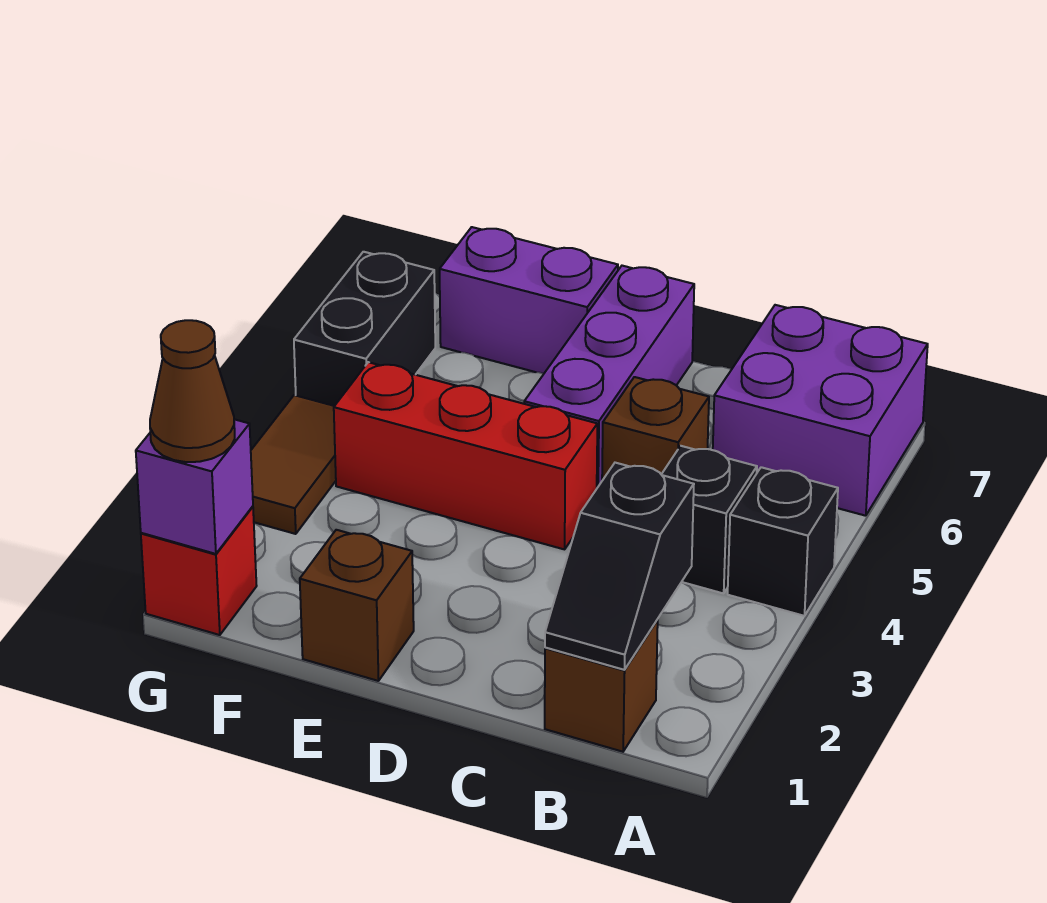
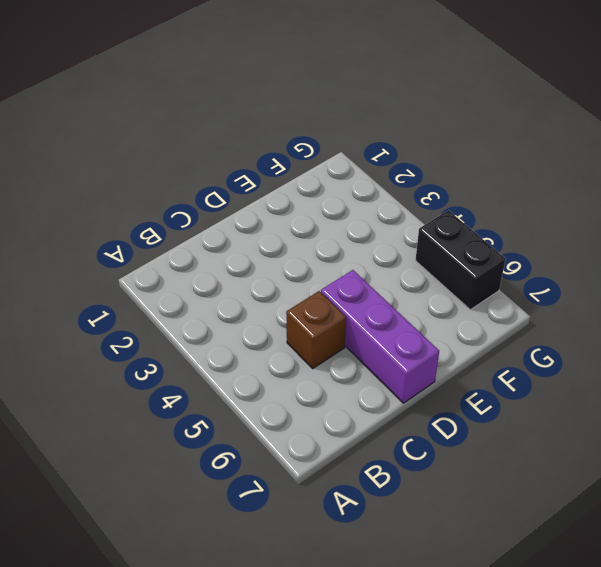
none -> black brick A4 level 1
none -> purple brick A6:B7 level 1
none -> brown brick B1 level 1

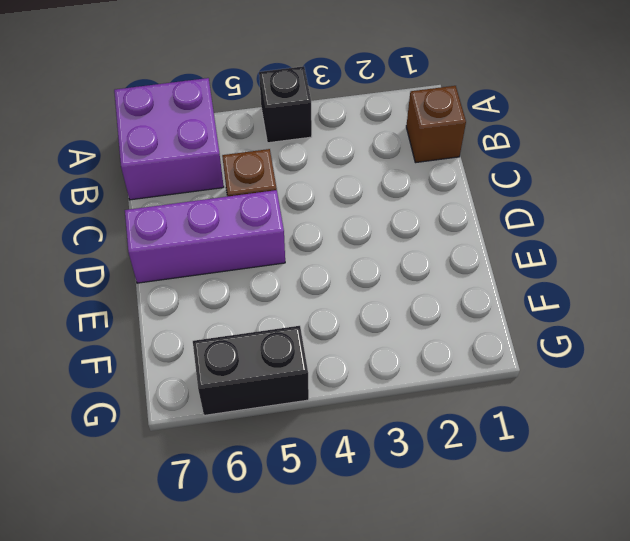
none -> black brick B4 level 1
none -> red brick D4:F4 level 1
none -> brown brick E1 level 1

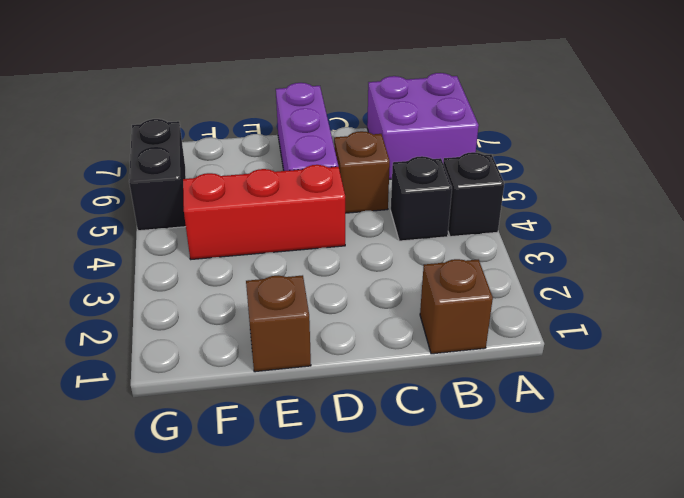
none -> purple brick E7:F7 level 1
none -> red brick G1 level 1
none -> brown tile G3:G4 level 1

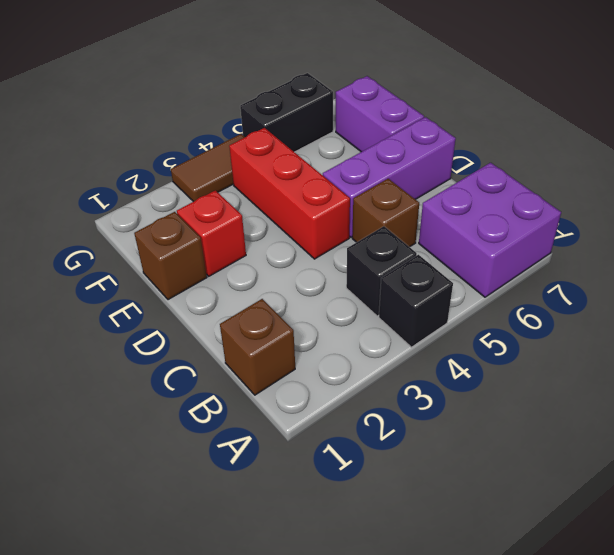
red brick E2 level 1 -> red brick G1 level 1
none -> black slope B1:B2 level 2 top 2
none -> purple brick G1 level 2
none -> brown cone G1 level 3

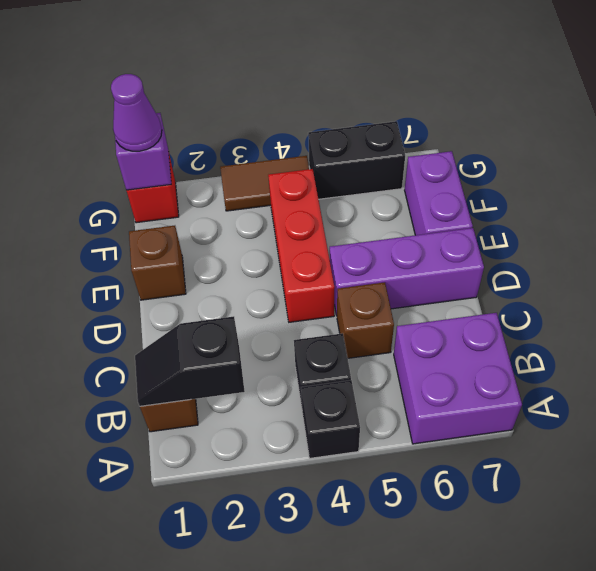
purple cone G1 level 3 -> brown cone G1 level 3

